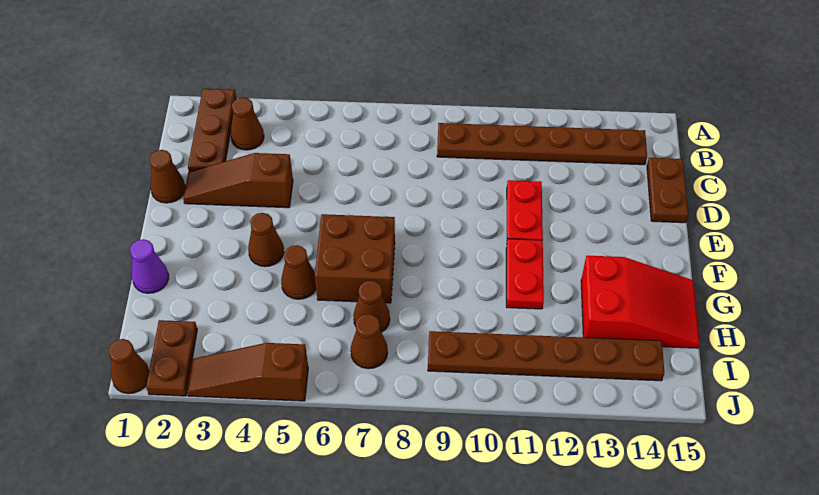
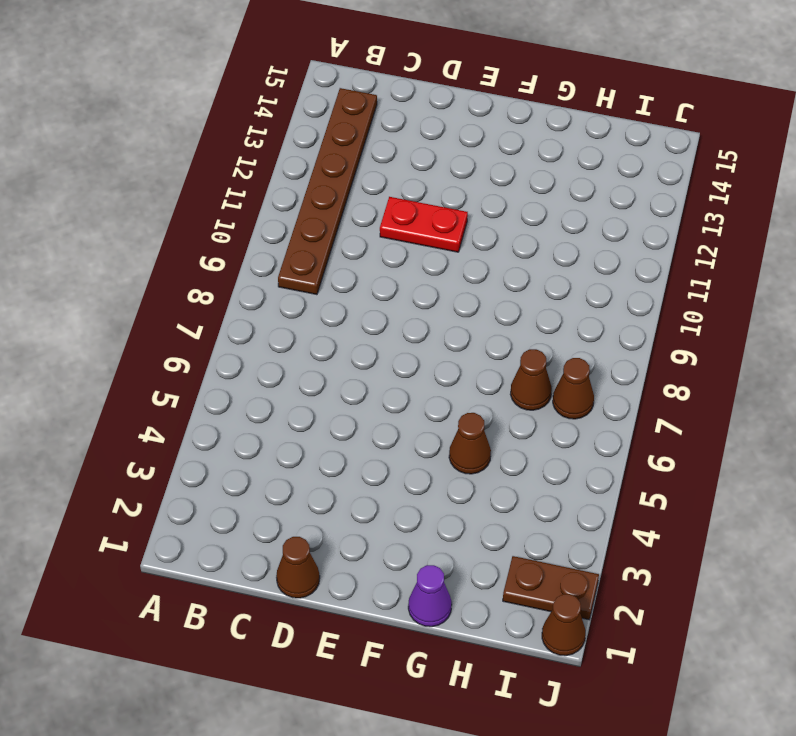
none -> brown plate A2:C2 level 1
none -> brown cone B3 level 1
none -> brown plate C15:D15 level 1

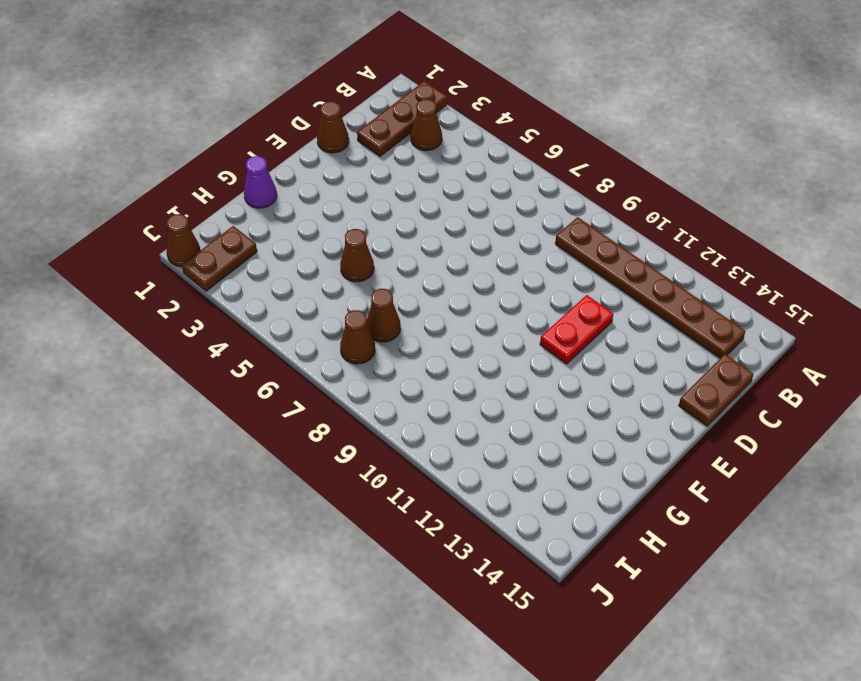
none -> brown slope D2:D4 level 1 top 4
none -> brown cone F4 level 1
none -> brown brick F6:G7 level 1

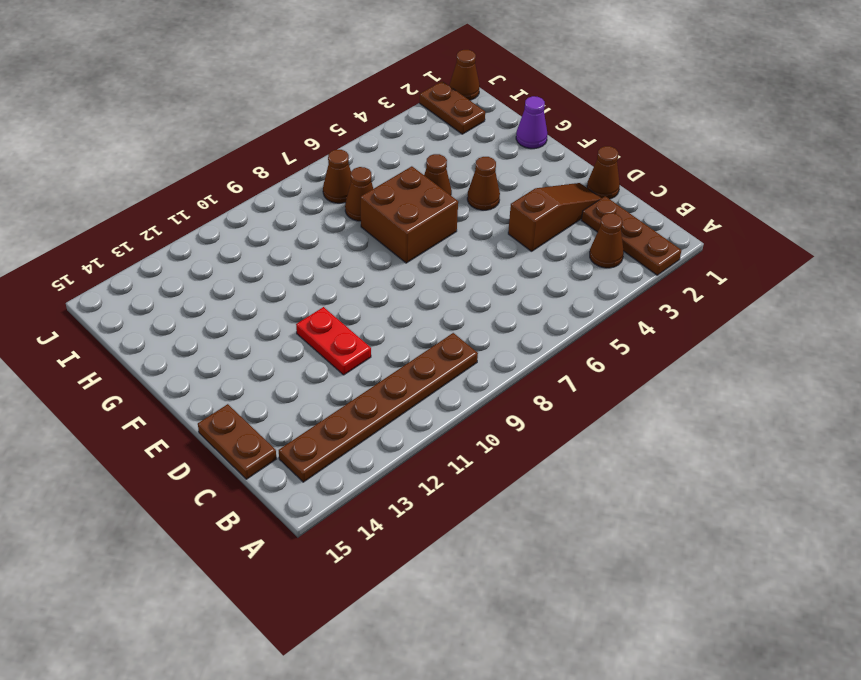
none -> red plate F11:G11 level 1
none -> red slope G13:H15 level 1 top 13
none -> brown plate I9:I14 level 1

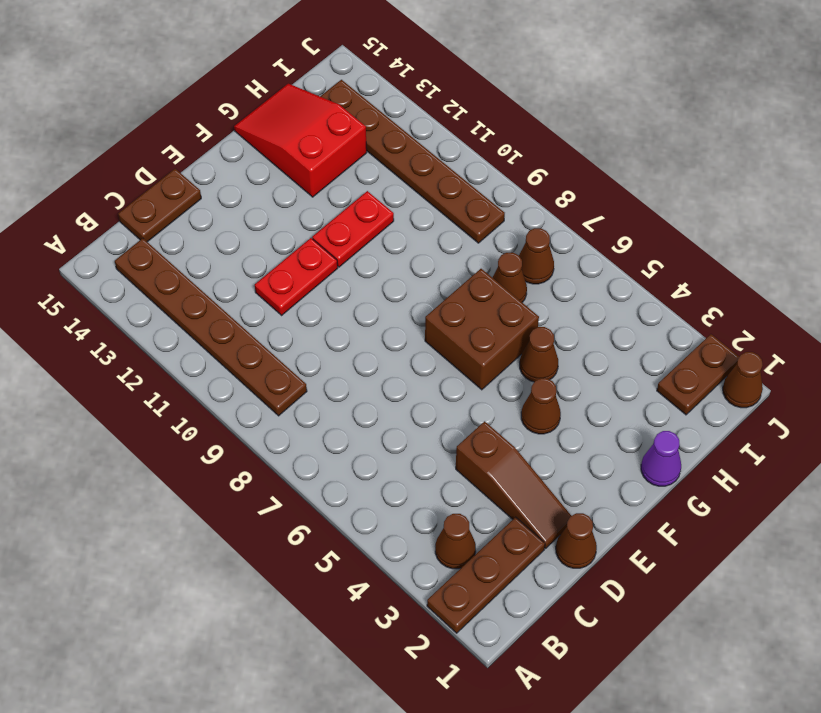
none -> brown slope J3:J5 level 1 top 5

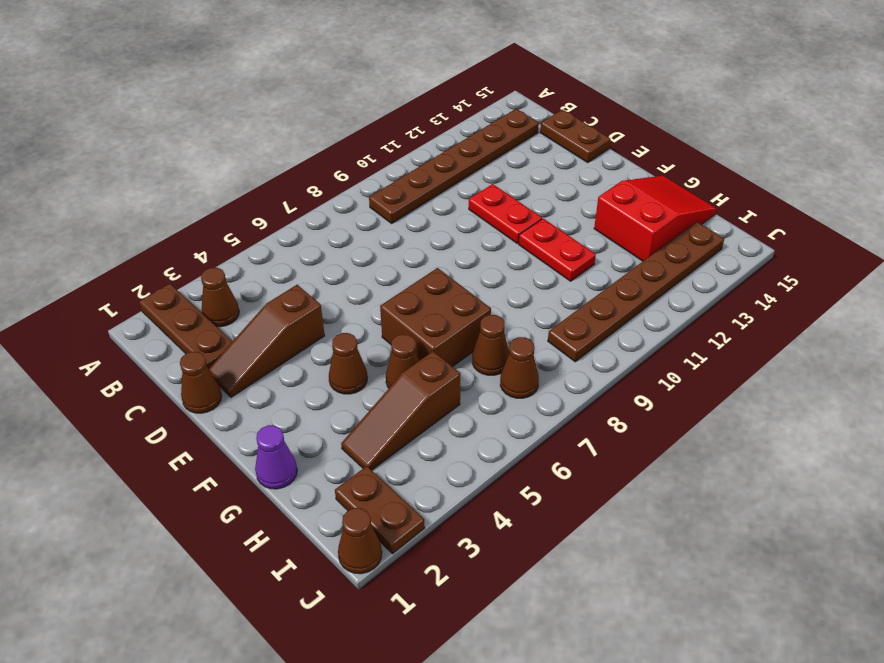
brown slope H3:H5 level 1 top 5 -> brown slope J3:J5 level 1 top 5

